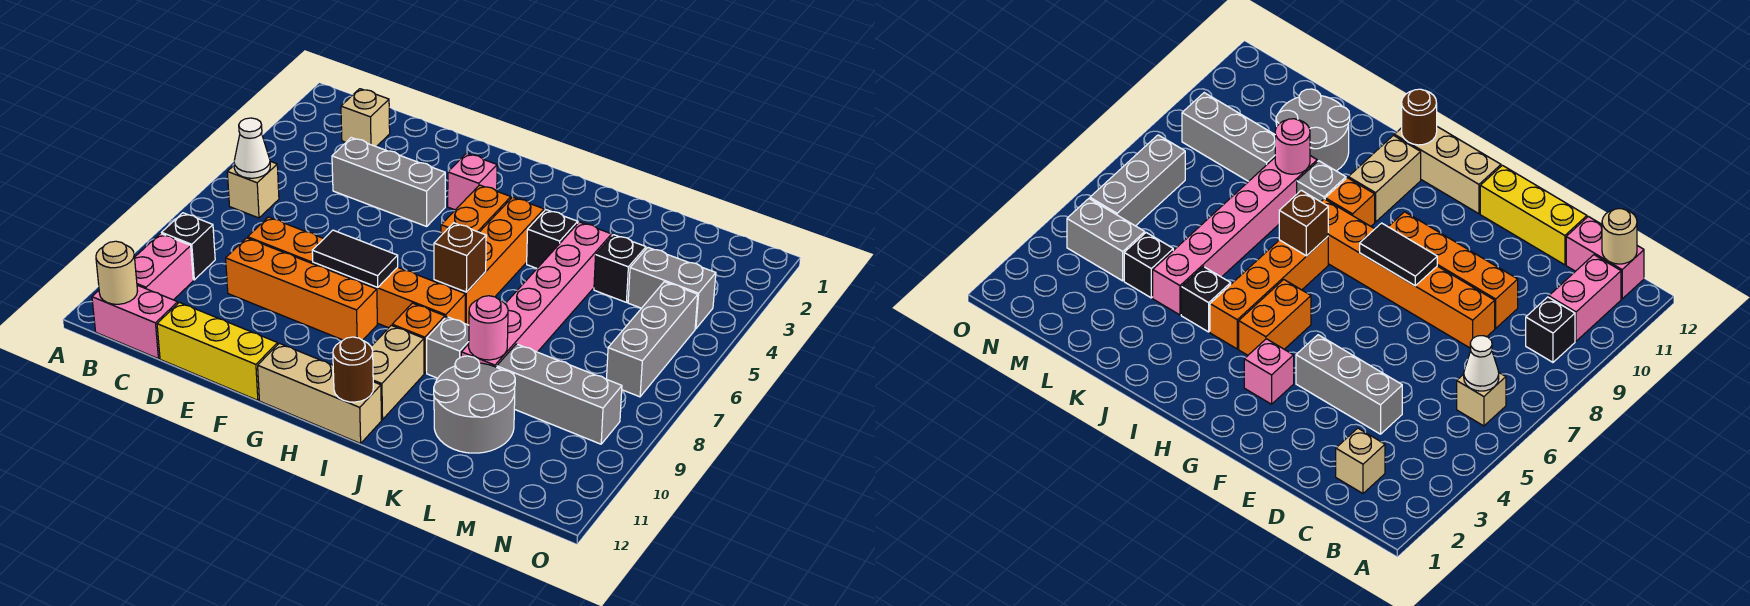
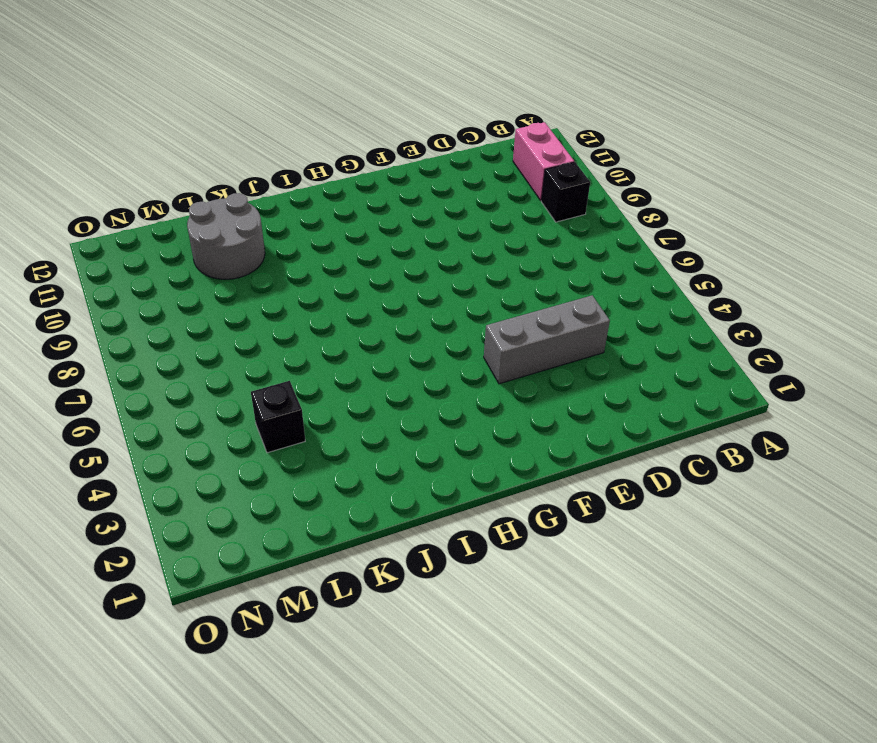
none -> tan brick B6 level 1
none -> pink brick B12:C12 level 1
none -> tan brick C2 level 1

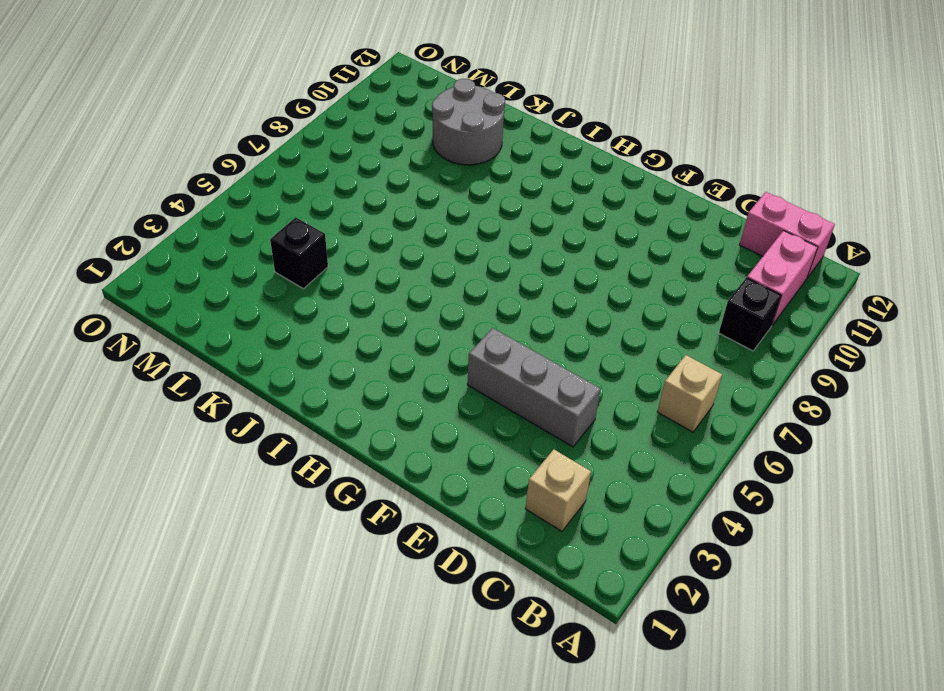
none -> orange brick D8:I8 level 1
none -> orange brick D9:G9 level 1
none -> yellow brick D12:F12 level 1

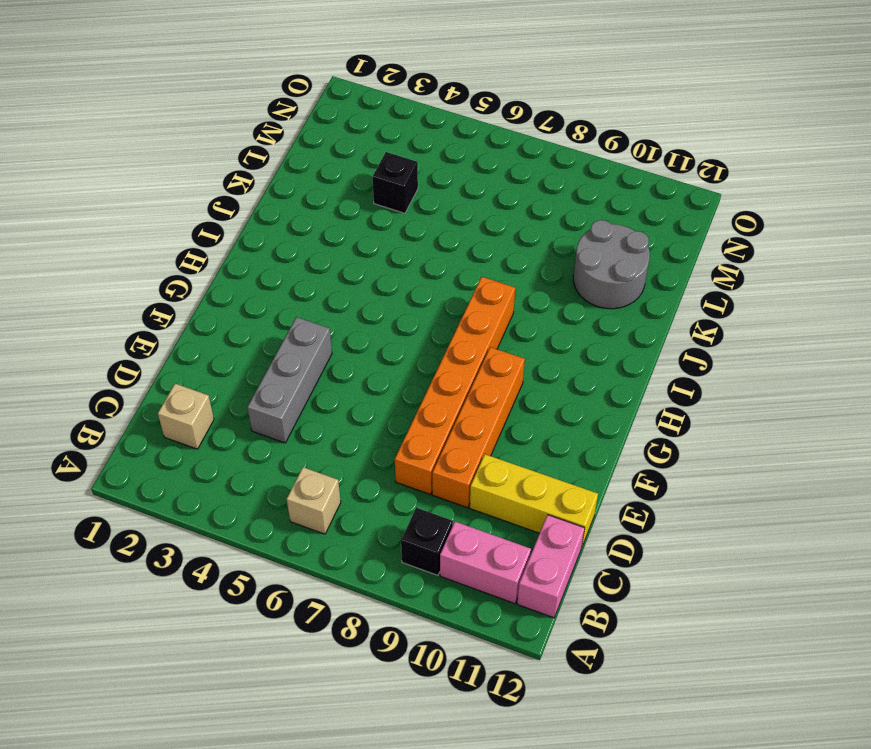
yellow brick D10:D12 level 1 -> yellow brick D12:F12 level 1
none -> pink brick G3 level 1
none -> tan brick G12:I12 level 1
none -> orange brick H4:H5 level 1

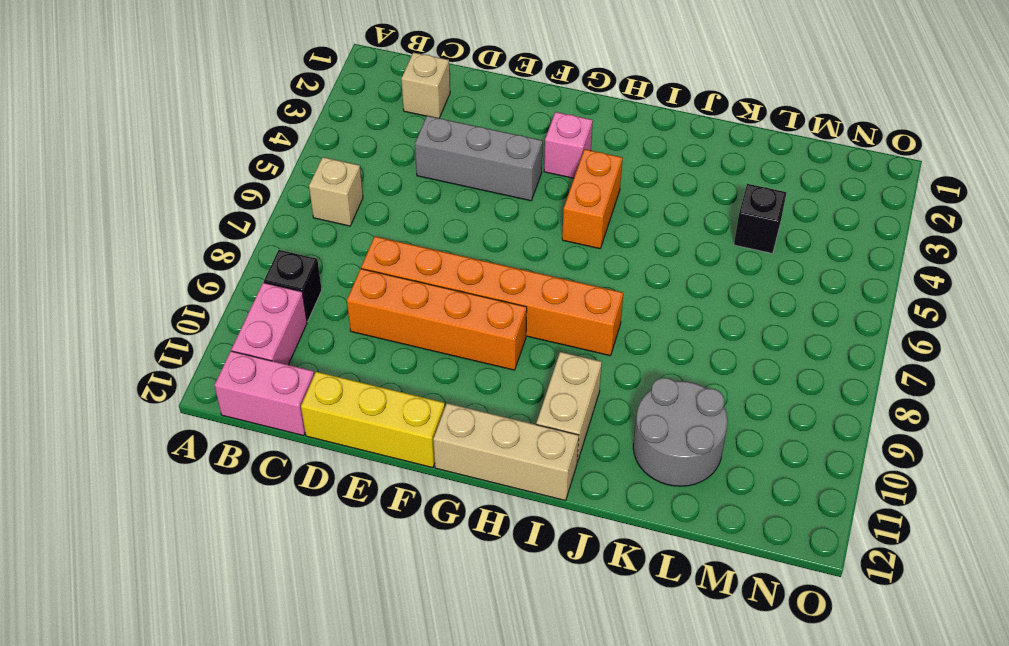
none -> orange brick I4:I7 level 1
none -> orange brick I9 level 1
none -> black brick J4 level 1

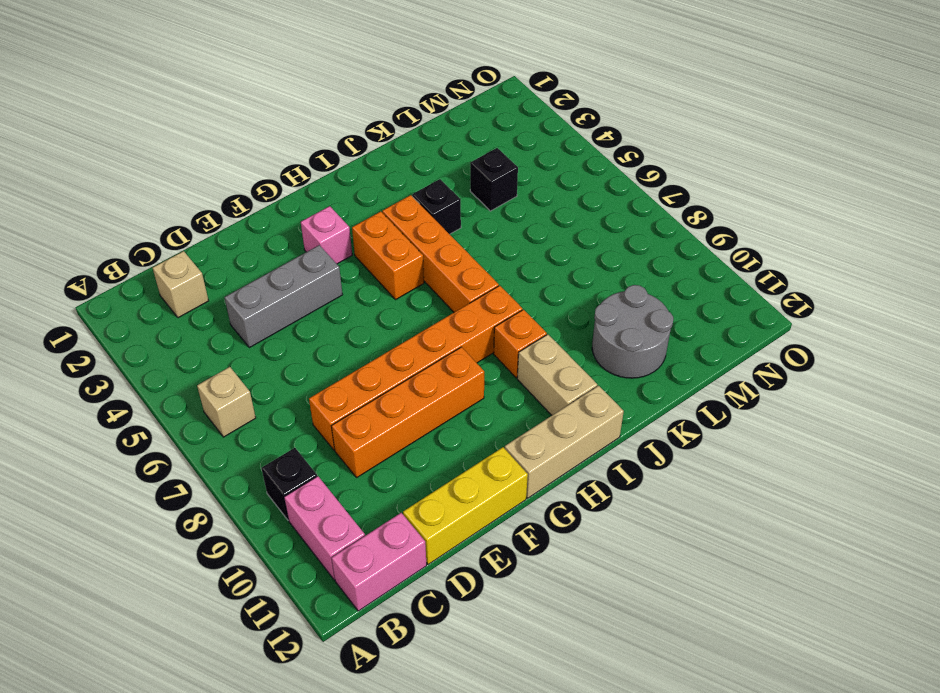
none -> grey brick J9 level 1
none -> pink brick K4:K9 level 1
none -> grey brick L9:N9 level 1

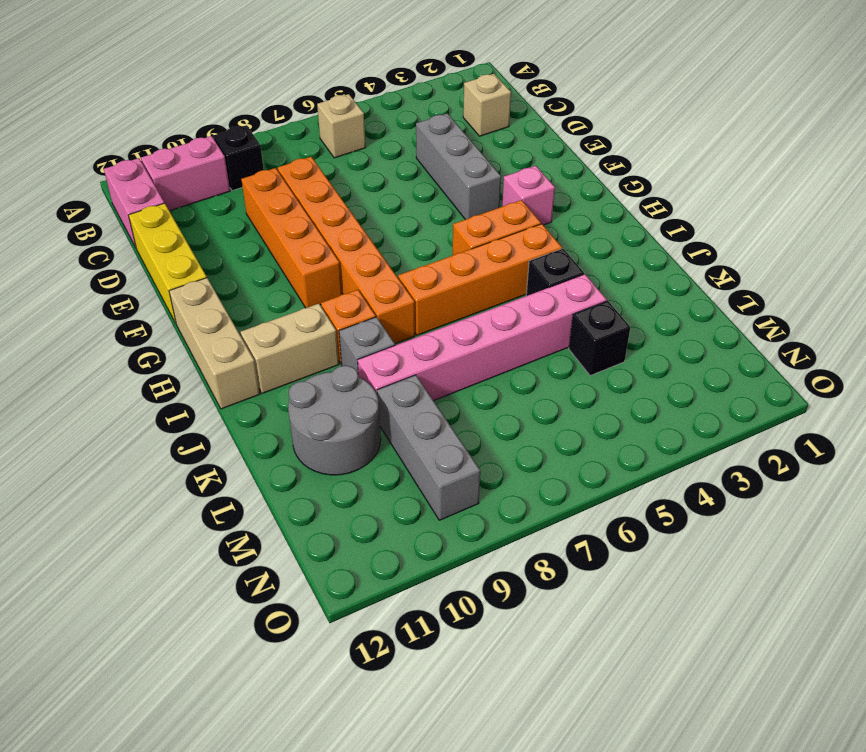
none -> grey brick M4:N4 level 1
none -> grey brick N5:N7 level 1
none -> white cone B6 level 2

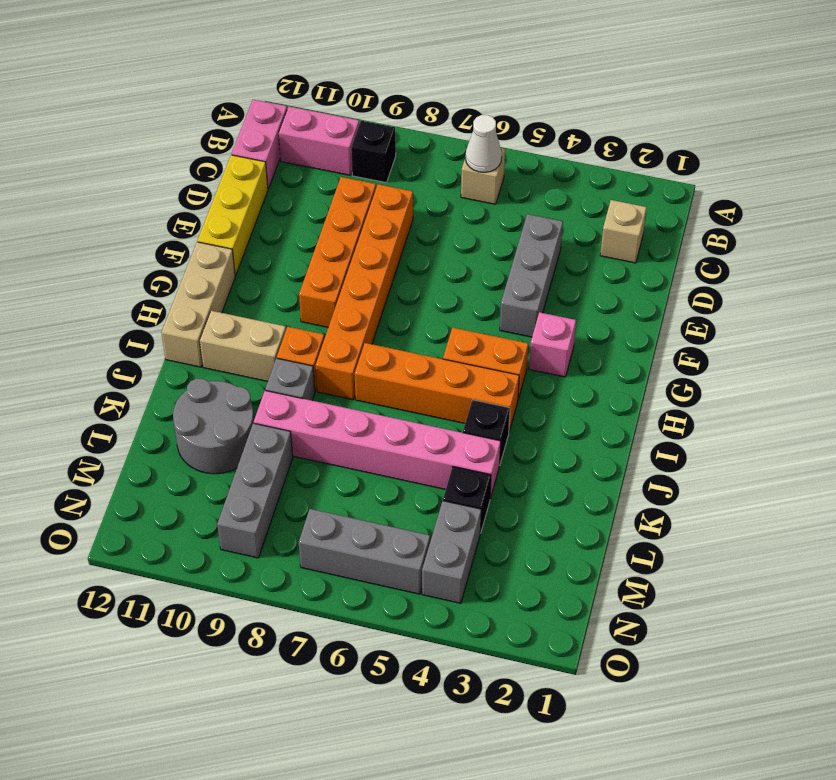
none -> tan round brick B12 level 2
none -> black tile F8:G8 level 2
none -> brown brick I7 level 2

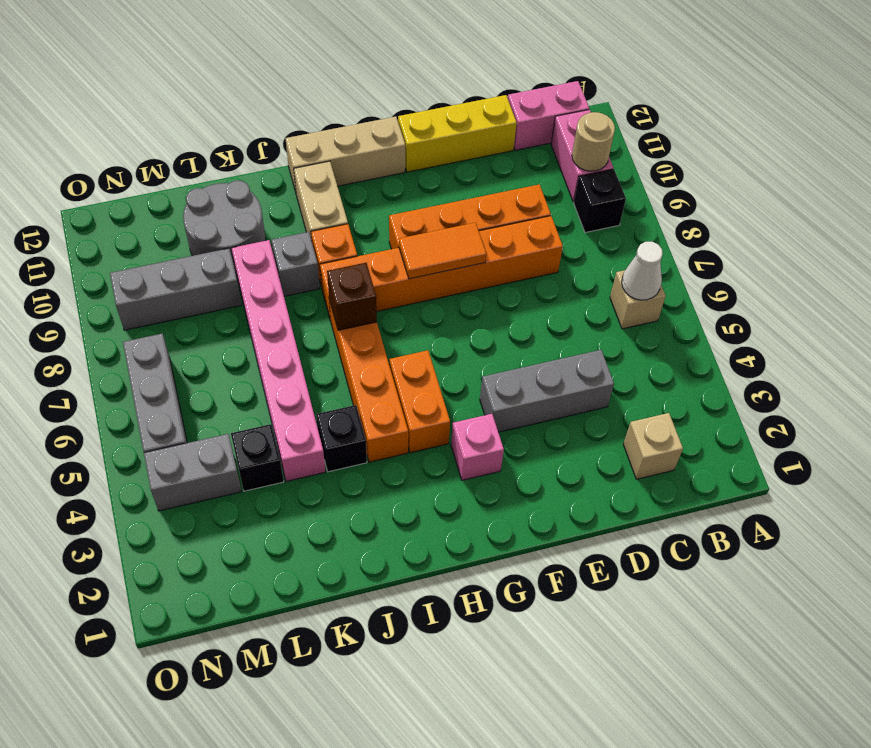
tan round brick B10 level 2 -> tan round brick B12 level 2
orange tile F8:G8 level 2 -> black tile F8:G8 level 2
none -> brown round brick I12 level 2
none -> pink round brick K9 level 2

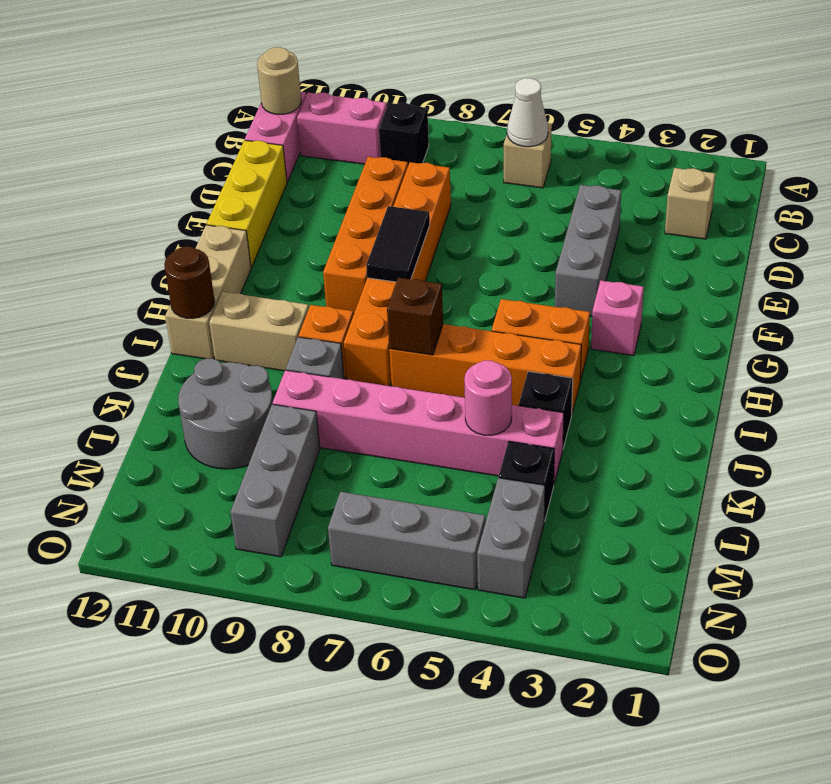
pink round brick K5 level 2 -> pink round brick K9 level 2

